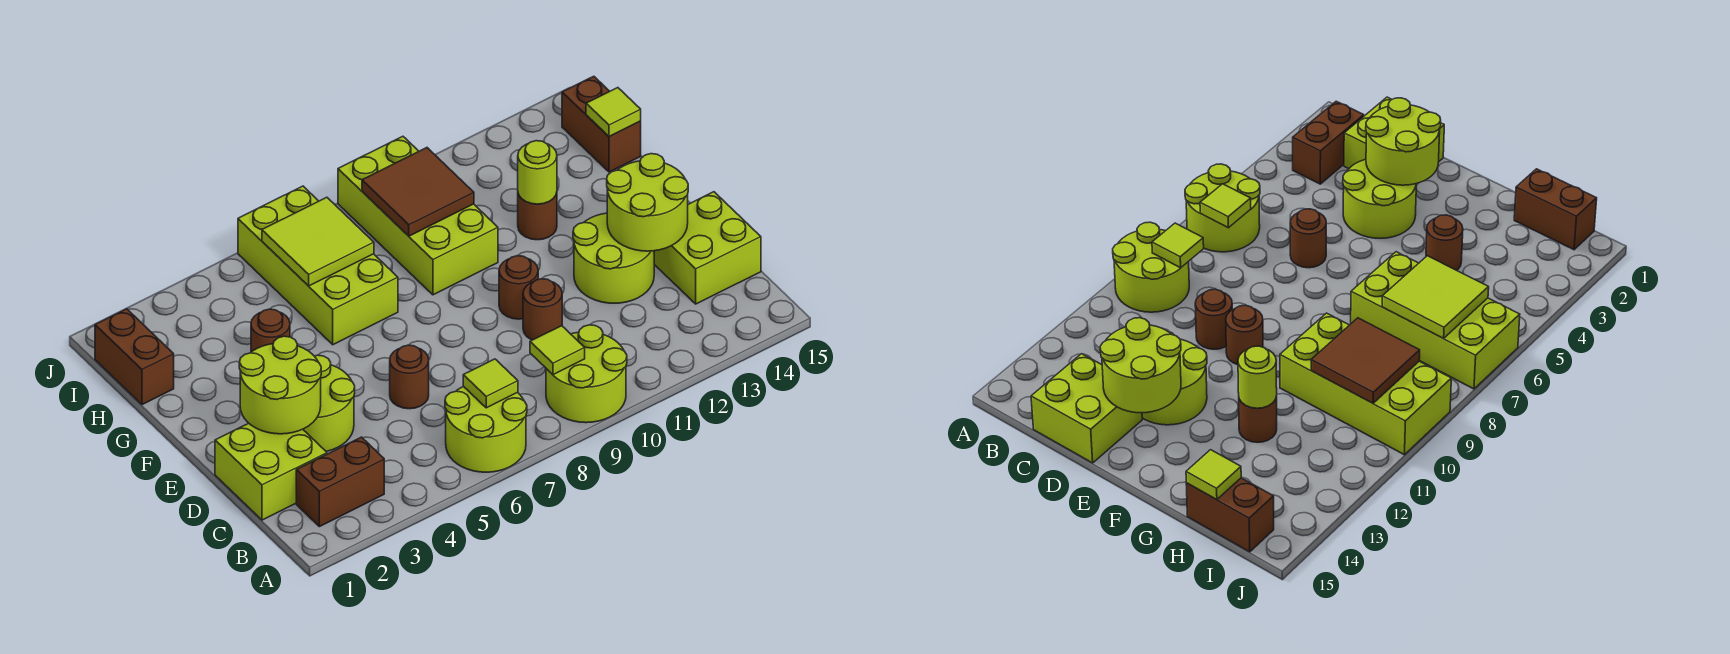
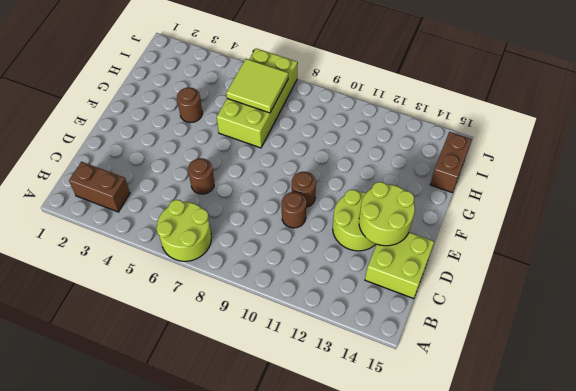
none -> lime round brick A9:B10 level 1
none -> lime brick C1:D2 level 1
none -> lime round brick D3:E4 level 1

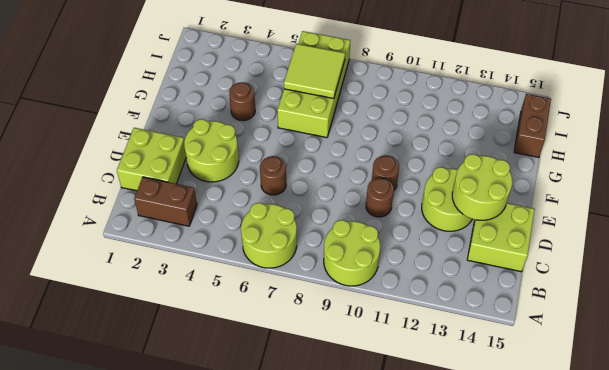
none -> lime brick G9:J10 level 1
none -> brown round brick G12 level 1
none -> brown brick H1:I1 level 1

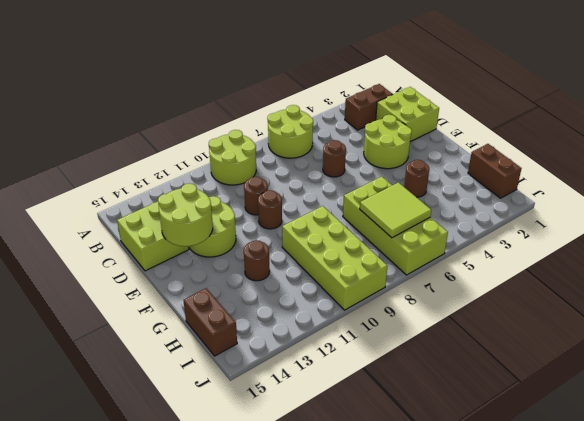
none -> lime tile B7 level 2
none -> lime tile B9 level 2
none -> lime round brick D2:E3 level 2

